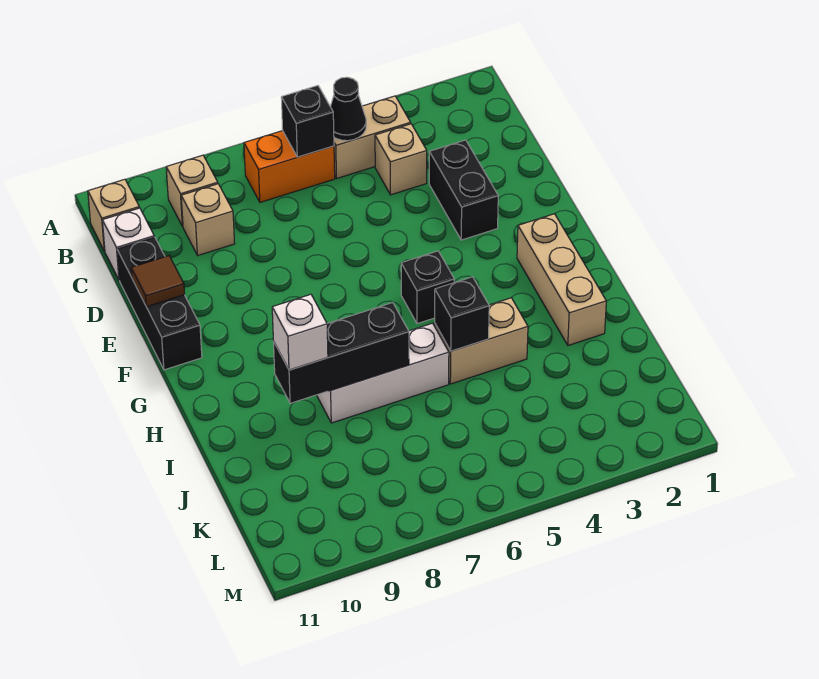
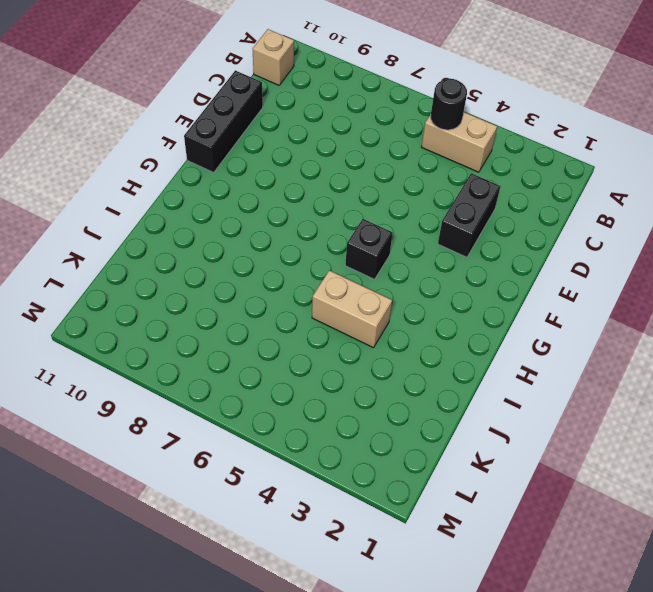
black round brick B5 level 2 -> black cone B5 level 2
none -> orange brick B6:B7 level 1
none -> tan brick B9 level 1
none -> tan brick C4 level 1

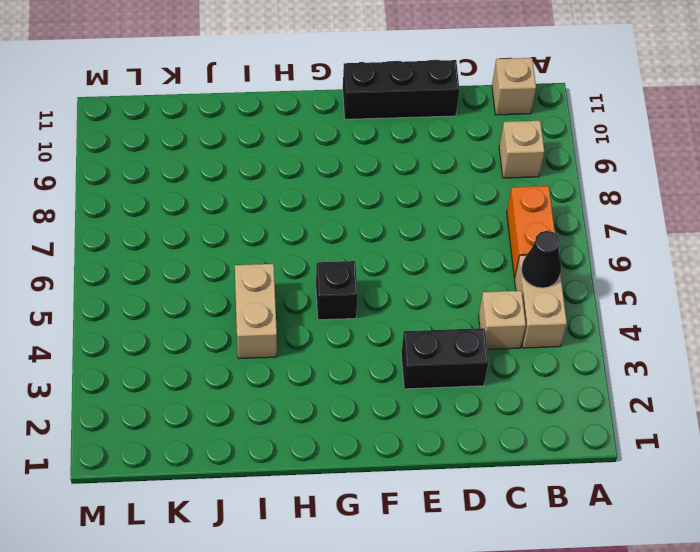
none -> tan brick C9 level 1
none -> white brick C11 level 1
none -> tan brick G2:I2 level 1

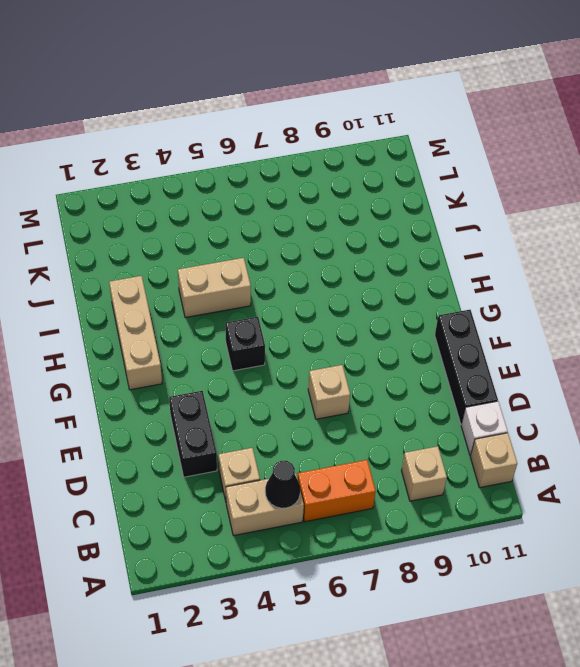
tan brick E7 level 1 -> tan brick C9 level 1
none -> white brick I6:I8 level 1
none -> black brick B6 level 2
none -> brown tile E11 level 2

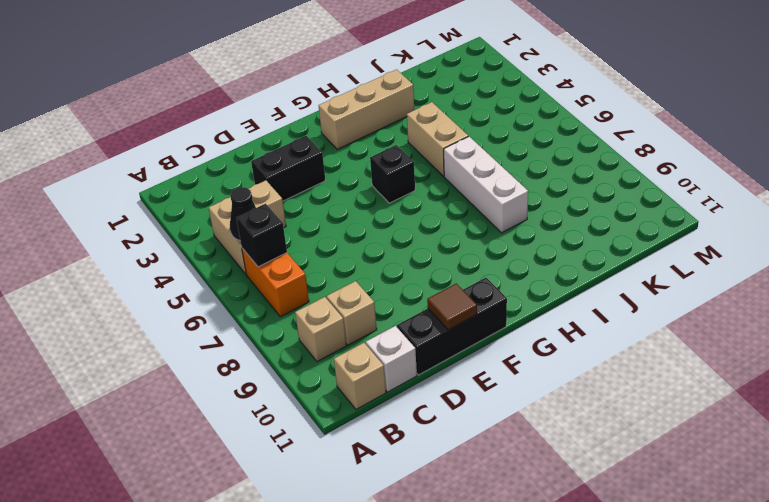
none -> black brick I5 level 2
none -> black brick I7:I9 level 2
none -> white brick I9 level 3

